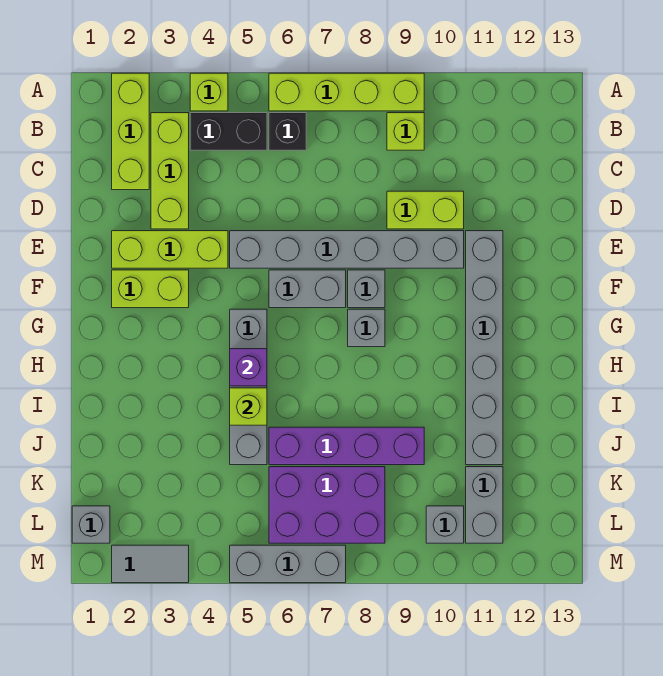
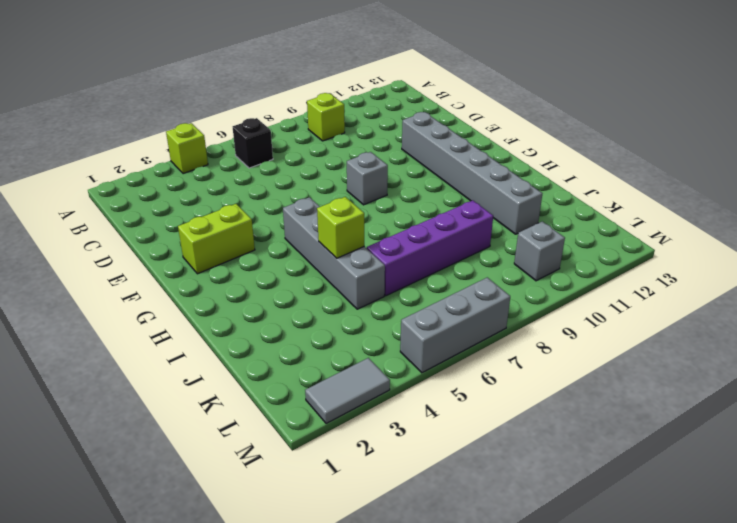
none -> lime brick A2:C2 level 1
none -> lime brick A6:A9 level 1
none -> lime brick B3:D3 level 1

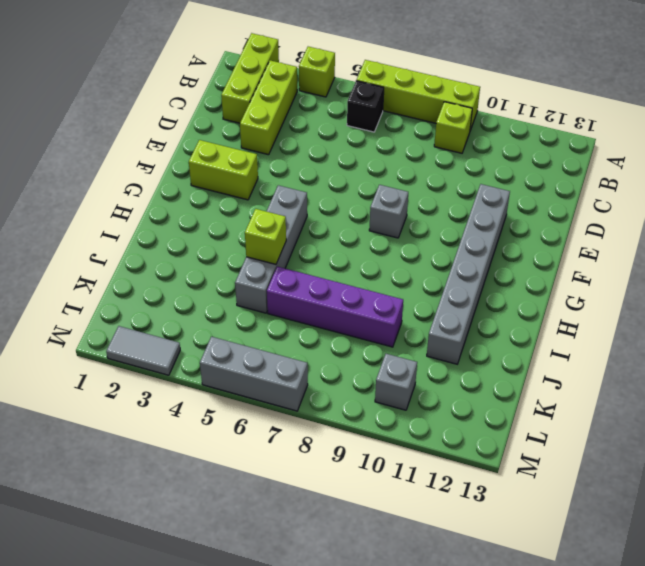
none -> black brick B4:B5 level 1
none -> lime brick D9:D10 level 1
none -> lime brick E2:E4 level 1

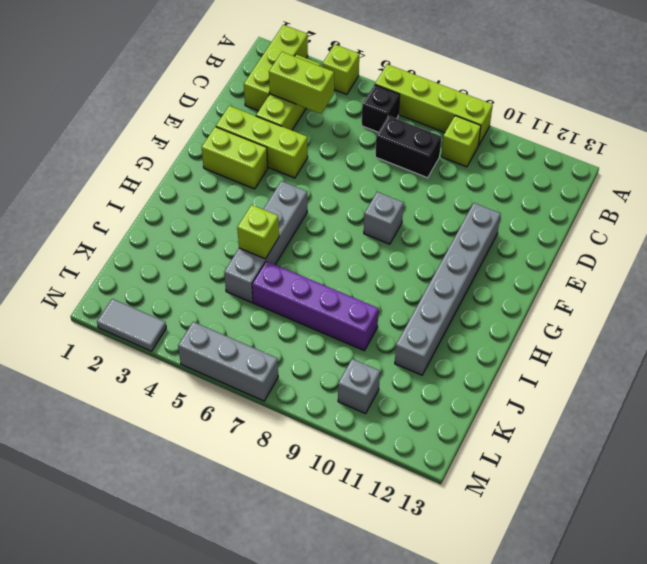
lime brick C3:C4 level 2 -> lime brick D9:D10 level 1
black brick C7:C8 level 1 -> black brick B4:B5 level 1
none -> grey brick E5:E10 level 1
none -> grey brick F6:F7 level 1
none -> grey brick G8 level 1

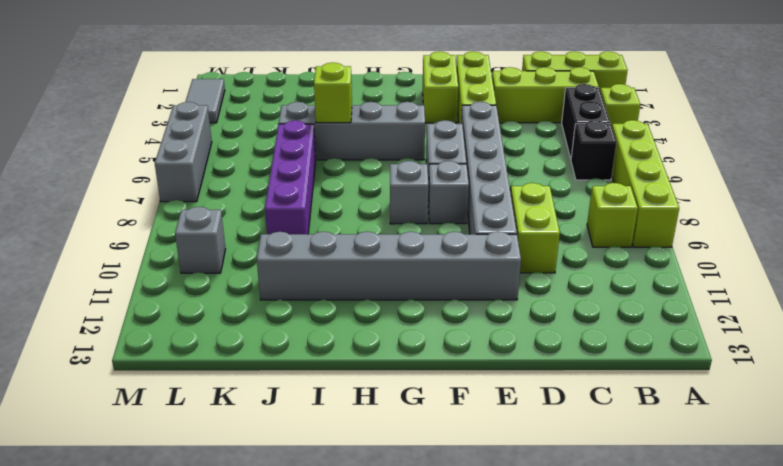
none -> purple brick K6:L8 level 1
none -> grey brick K11:L11 level 1
none -> grey brick L1 level 1

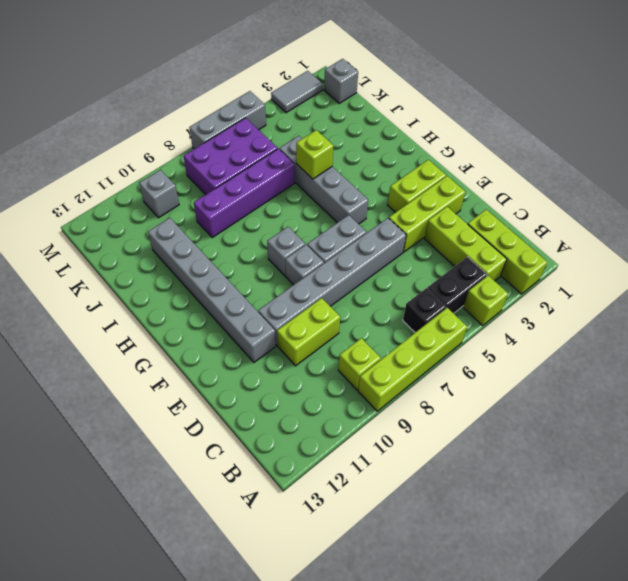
none -> grey brick K11:L11 level 1
none -> purple brick H5 level 2

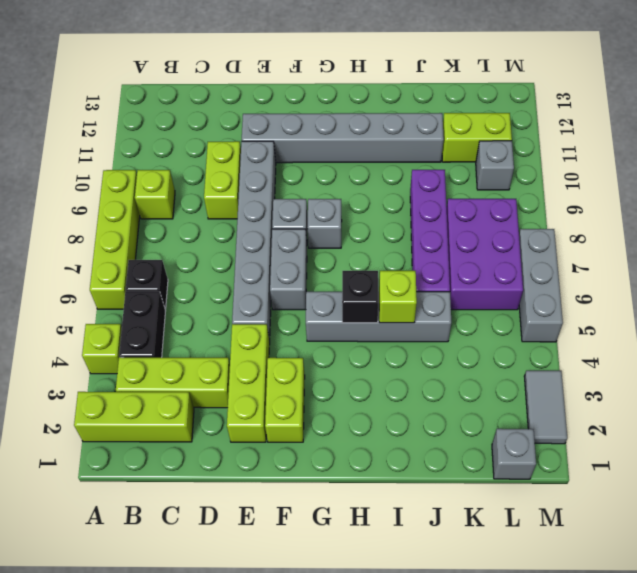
black brick H5 level 2 -> purple brick H5 level 2
lime brick K11:L11 level 1 -> grey brick K11:L11 level 1

